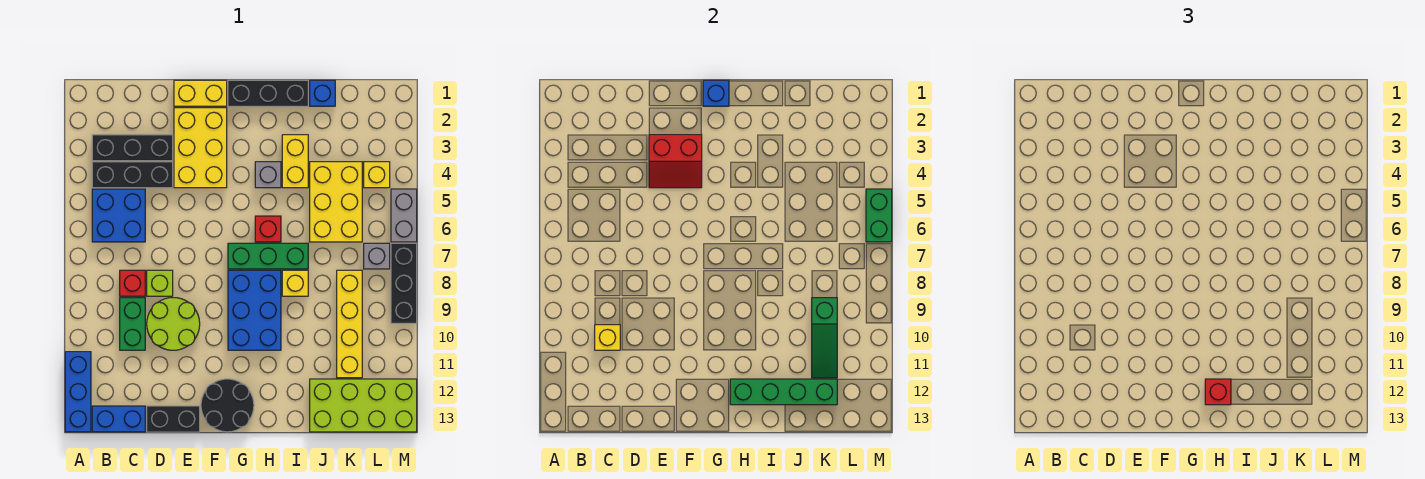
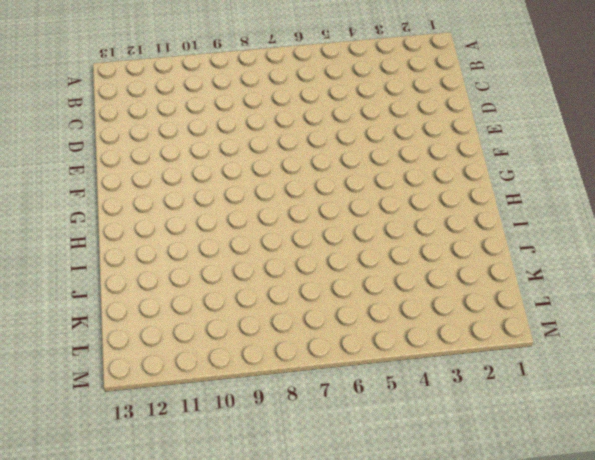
none -> blue brick A11:A13 level 1
none -> black brick B3:D3 level 1
none -> black brick B4:D4 level 1
none -> blue brick B5:C6 level 1

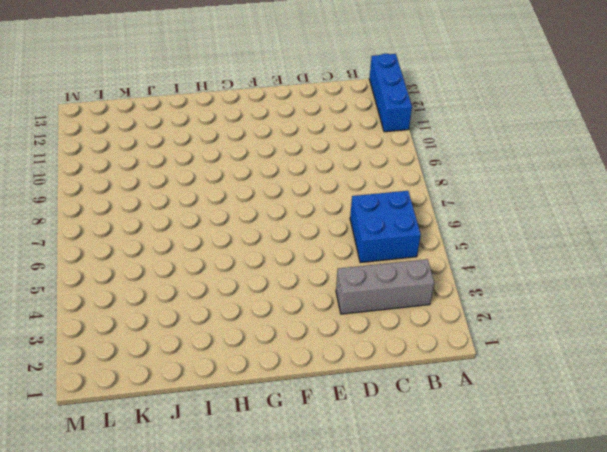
grey brick B3:D3 level 1 -> black brick B3:D3 level 1
none -> black brick B4:D4 level 1
none -> blue brick B13:C13 level 1
none -> red brick C8 level 1
none -> green brick C9:C10 level 1

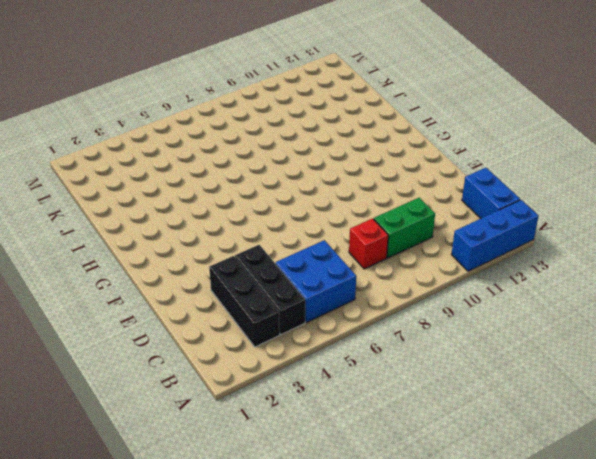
none -> lime brick D8 level 1
none -> lime round brick D9:E10 level 1
none -> black brick D13:E13 level 1
none -> yellow brick E1:F1 level 1

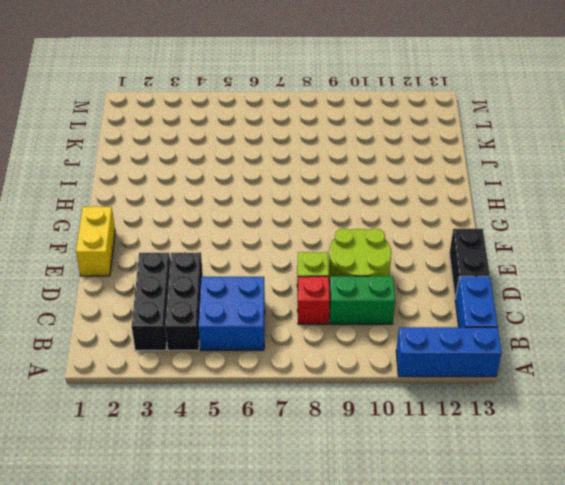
none -> yellow brick E2:F4 level 1
none -> black round brick F12:G13 level 1
none -> black brick G1:I1 level 1
none -> green brick G7:I7 level 1

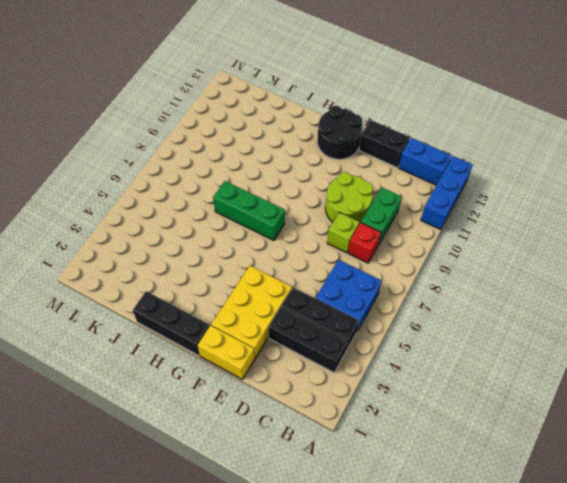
none -> blue brick G8:H10 level 1
none -> grey brick H4 level 1
none -> red brick H6 level 1
none -> yellow brick I3:I4 level 1

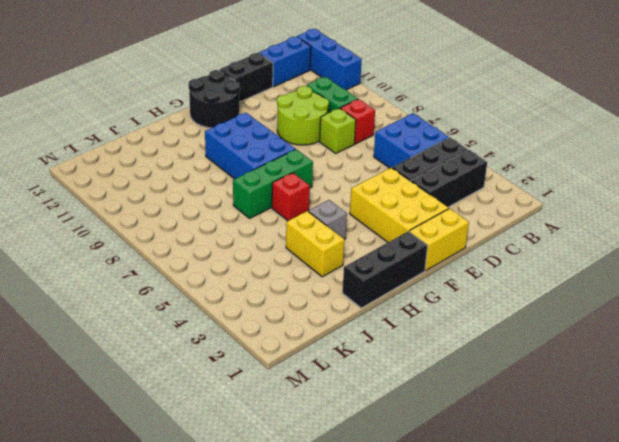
none -> yellow brick I8 level 1
none -> blue brick J1 level 1
none -> yellow brick J4:K6 level 1
none -> lime brick J12:M13 level 1

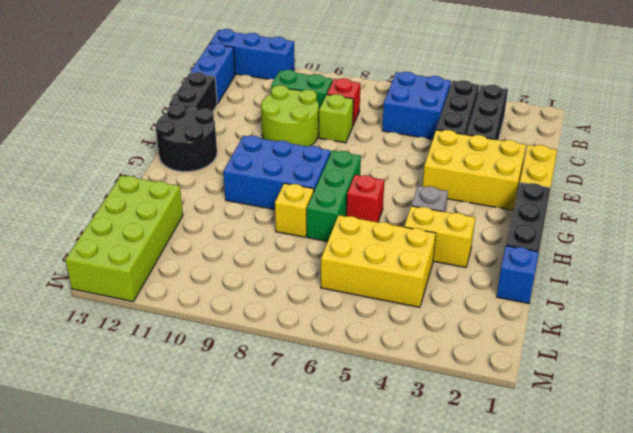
none -> yellow brick K8:K11 level 1
none -> yellow brick L4 level 1
none -> grey brick L7 level 1
none -> grey brick M5:M6 level 1

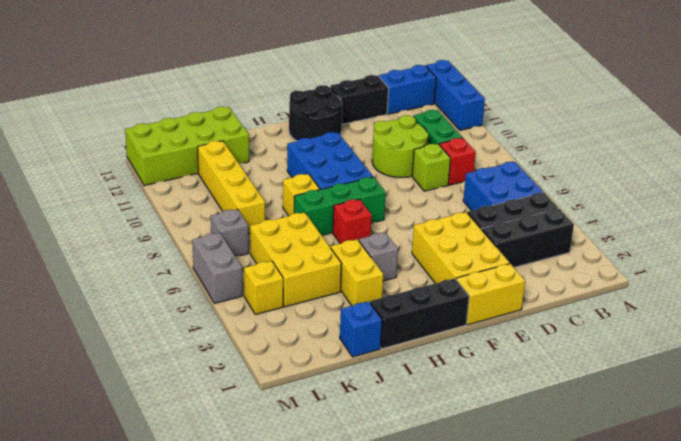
none -> black brick M7:M9 level 1
none -> yellow brick C10 level 2
none -> red slope E3:F4 level 2 top 3
none -> blue brick G1 level 2

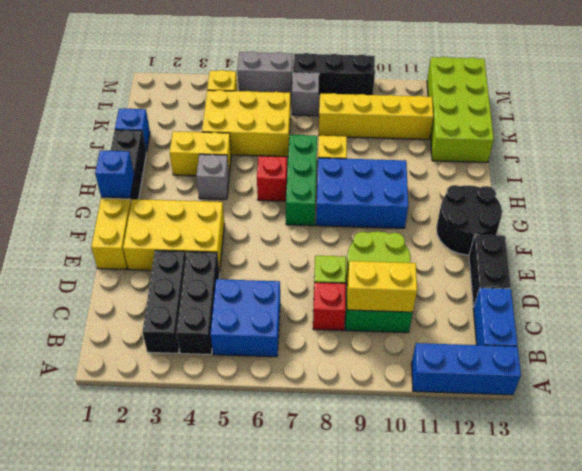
yellow brick C9:C10 level 2 -> yellow brick C10 level 2
none -> red slope E3:F4 level 2 top 3
none -> green brick H12:K12 level 2
none -> green slope K9:K11 level 2 top 9
none -> green brick M5:M6 level 2

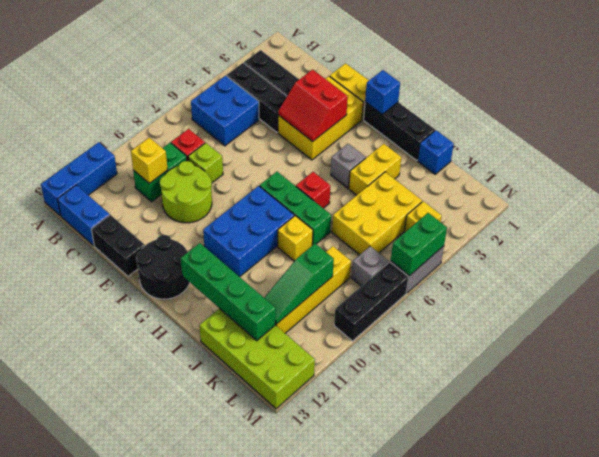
none -> red brick H12 level 3

